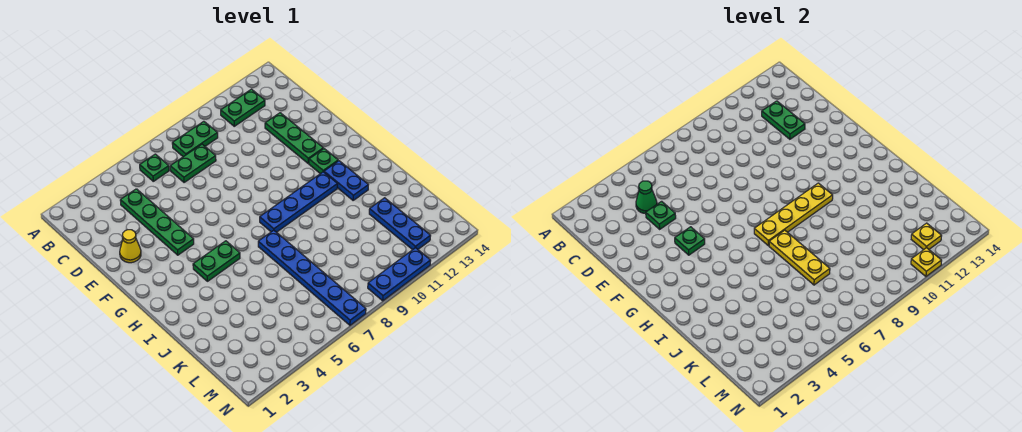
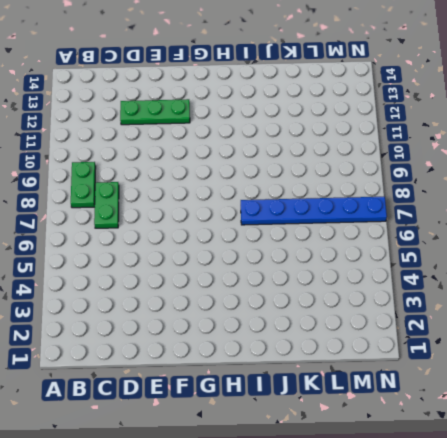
none -> green plate B6 level 1
none -> green plate B11:B12 level 1
none -> green plate C4:F4 level 1

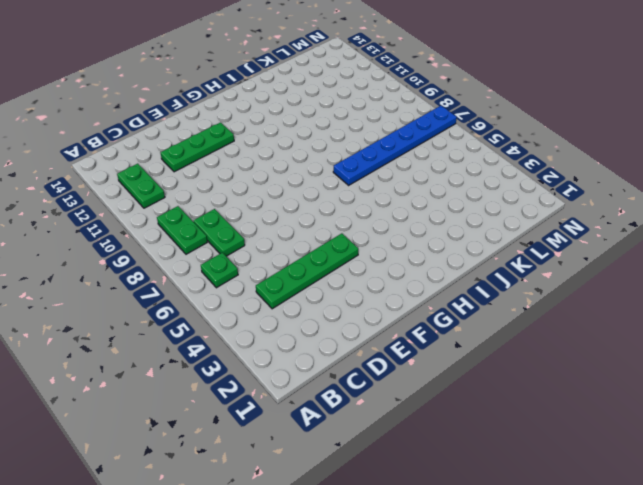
none -> yellow cone E2 level 1
none -> green plate G12 level 1
none -> green plate H4:H5 level 1

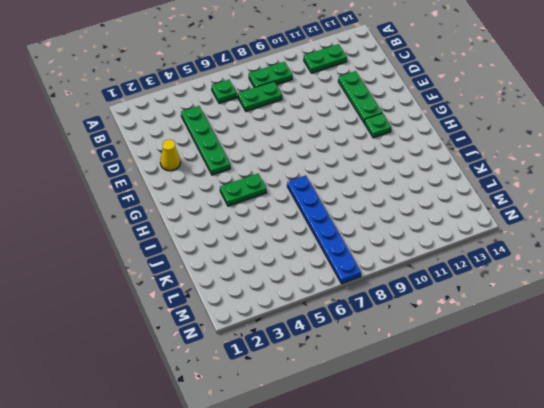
none -> blue plate H8:H11 level 1
none -> blue plate H12:I12 level 1
none -> blue plate K12:M12 level 1

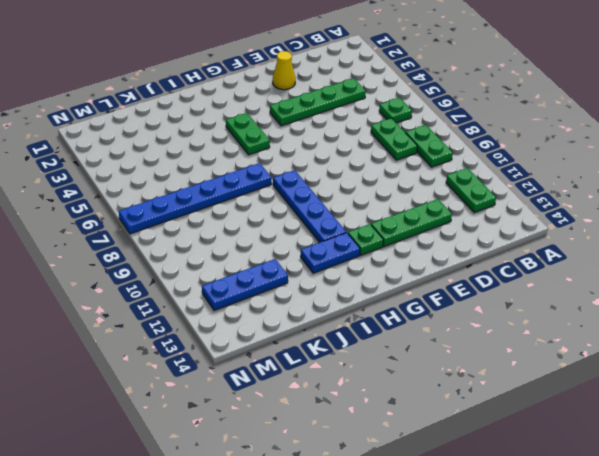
none -> blue plate N9:N11 level 1
none -> green cone C4 level 2
none -> green plate C12:D12 level 2

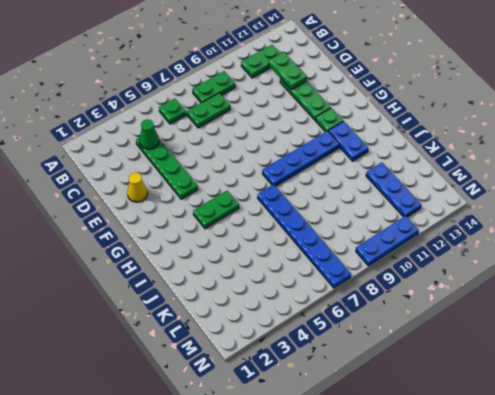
none -> green plate D4 level 2
none -> green plate F4 level 2
none -> yellow plate H7:H10 level 2

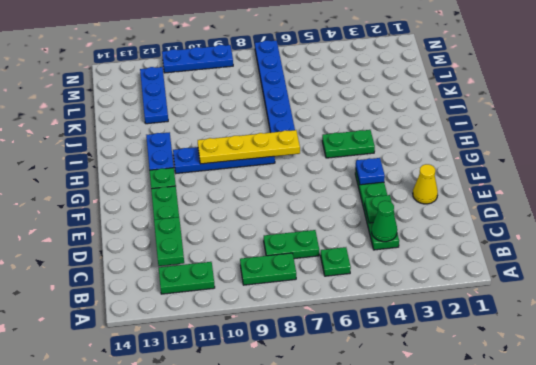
blue plate F4 level 2 -> green plate F4 level 2
none -> yellow plate I7:K7 level 2
none -> yellow plate M12 level 2
none -> yellow plate N11 level 2

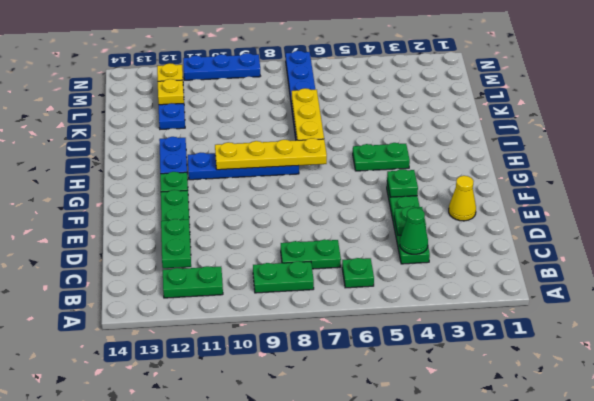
yellow plate L12 level 2 -> yellow plate N11 level 2

